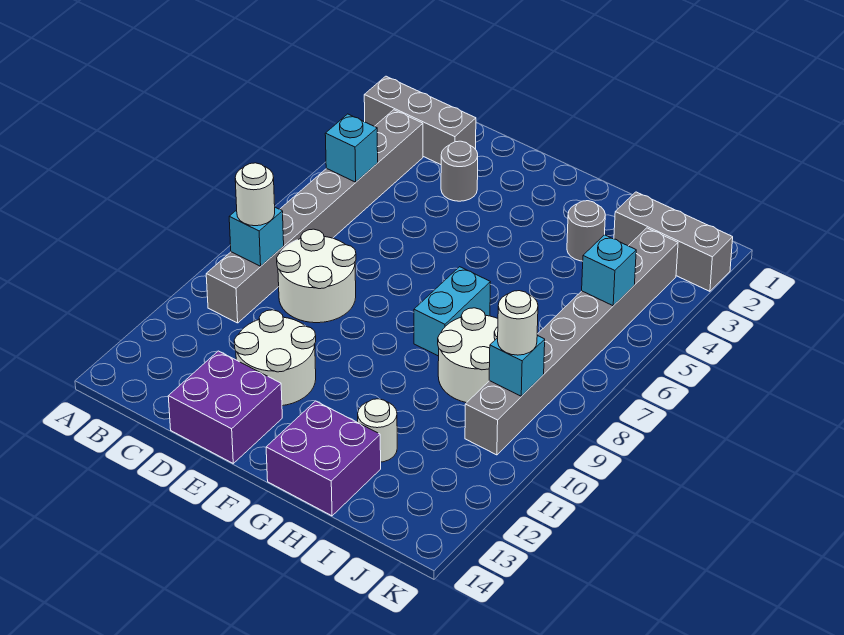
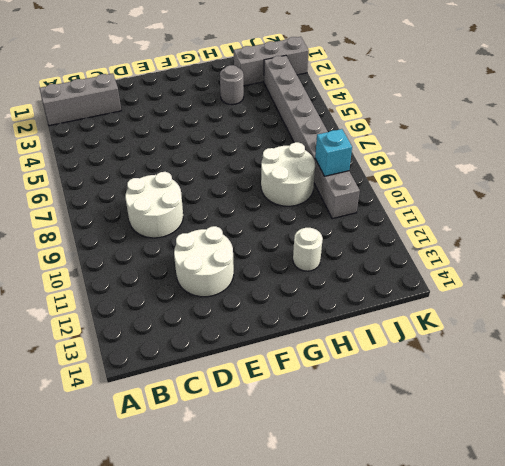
none -> grey brick B3:B10 level 1
none -> grey round brick D3 level 1
none -> purple brick D13:E14 level 1

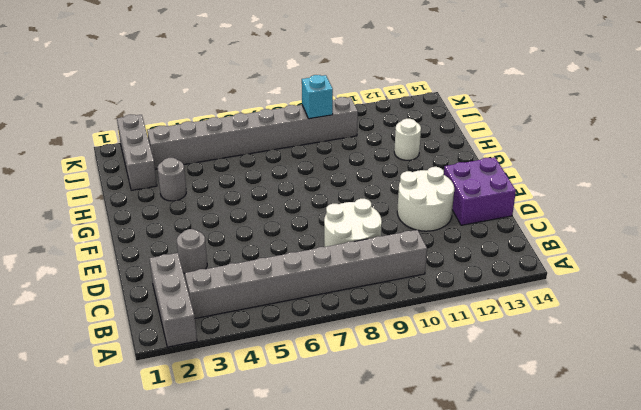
none -> cyan brick G7:G8 level 1
none -> purple brick G13:H14 level 1
none -> white round brick H8:I9 level 1

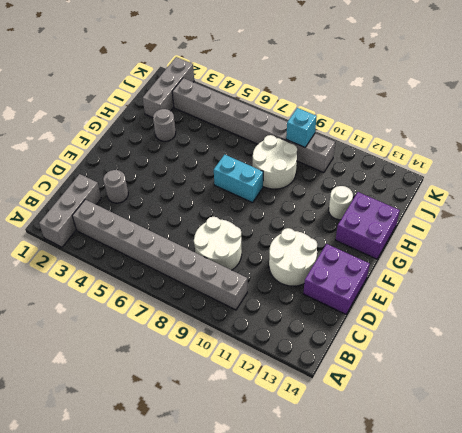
none -> cyan brick B5 level 2
none -> cyan brick B9 level 2
none -> cyan brick J5 level 2

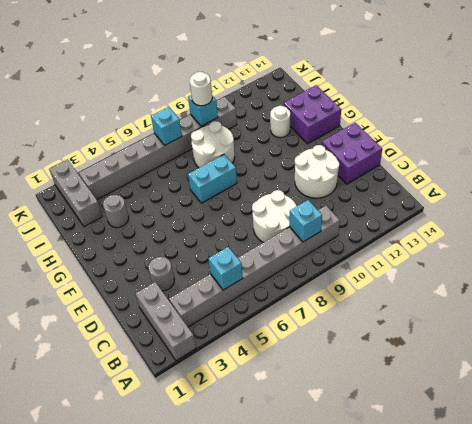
cyan brick J7 level 2 -> cyan brick J5 level 2
none -> white round brick B9 level 3

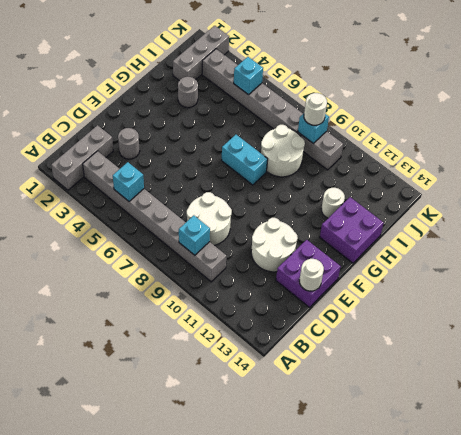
white round brick D14 level 2 -> white round brick B9 level 3

